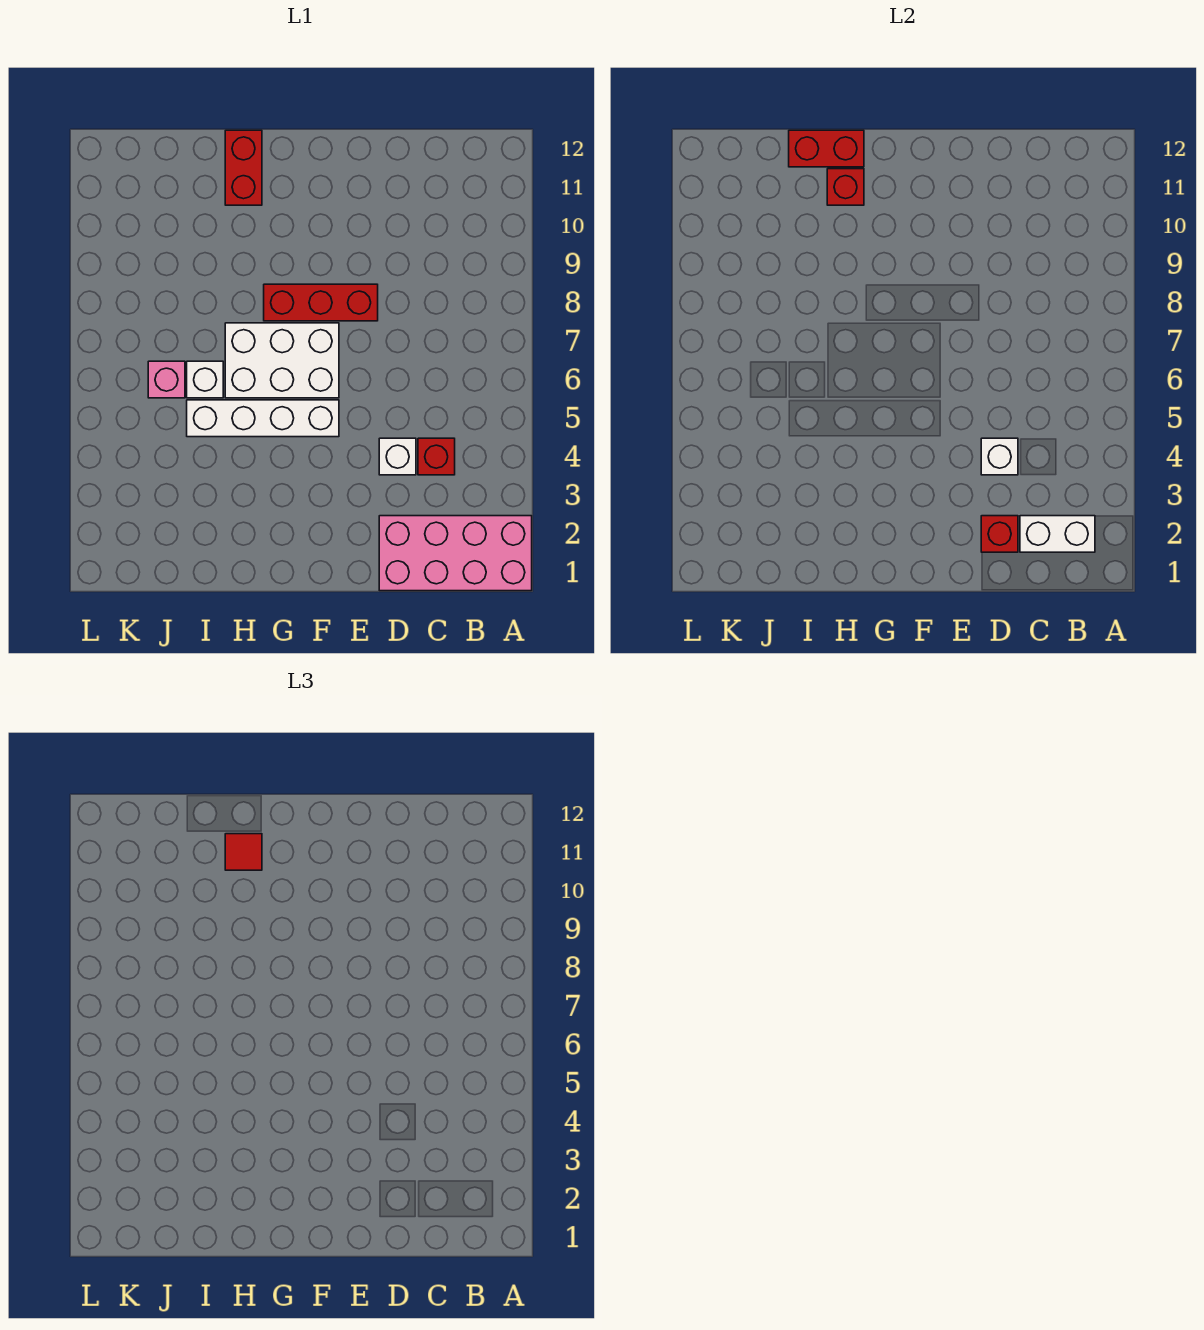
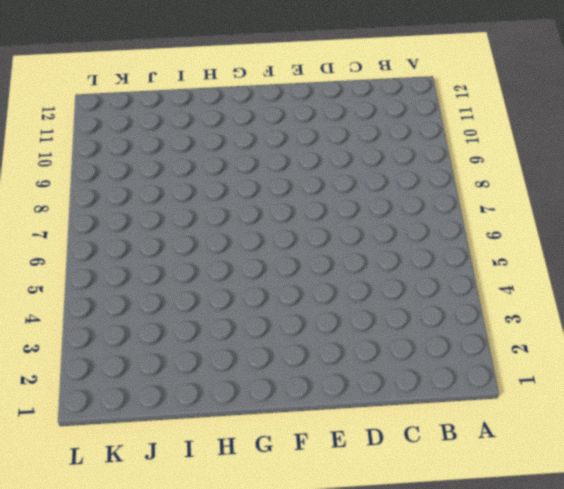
none -> pink brick A1:D2 level 1
none -> red brick C4 level 1
none -> white brick D4 level 1

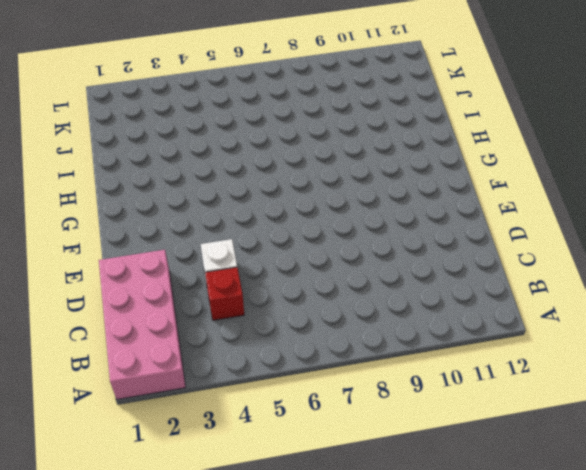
none -> red brick E8:G8 level 1
none -> white brick F5:I5 level 1
none -> white brick F6:H7 level 1

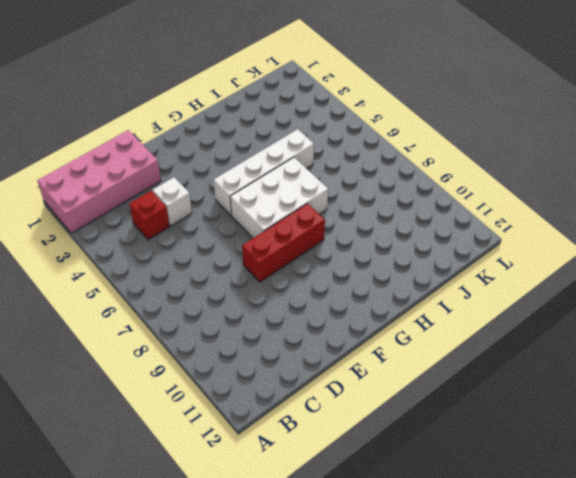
none -> red brick H11:H12 level 1
none -> white brick I6 level 1
none -> pink brick J6 level 1

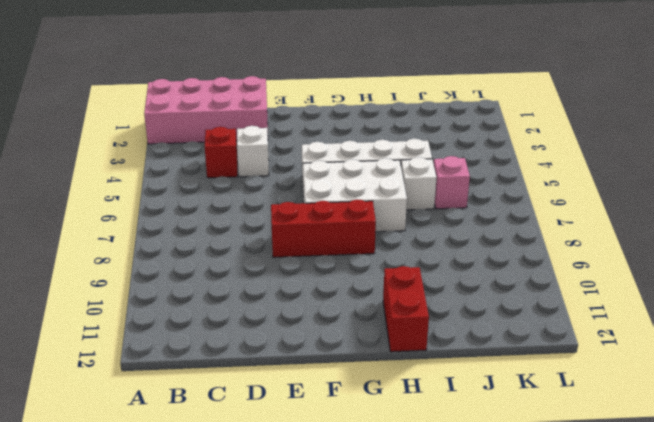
none -> white brick B2:C2 level 2
none -> red brick D2 level 2
none -> white brick D4 level 2

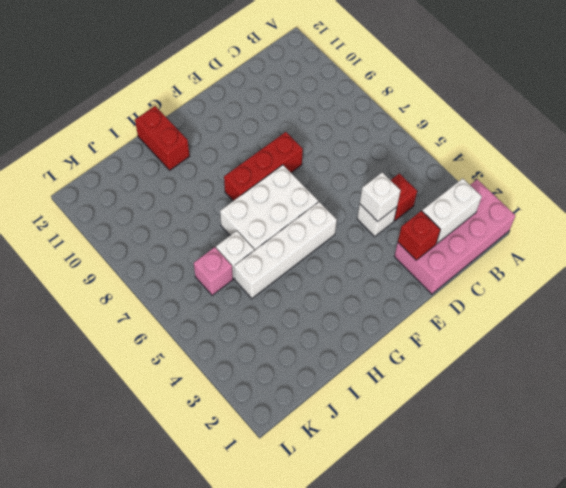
none -> red brick H11 level 2
none -> red brick H12:I12 level 2
none -> red tile H11 level 3

